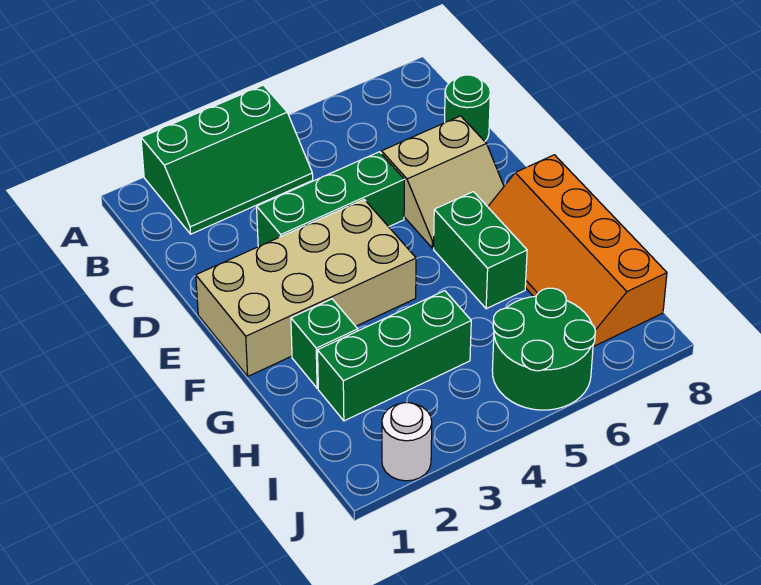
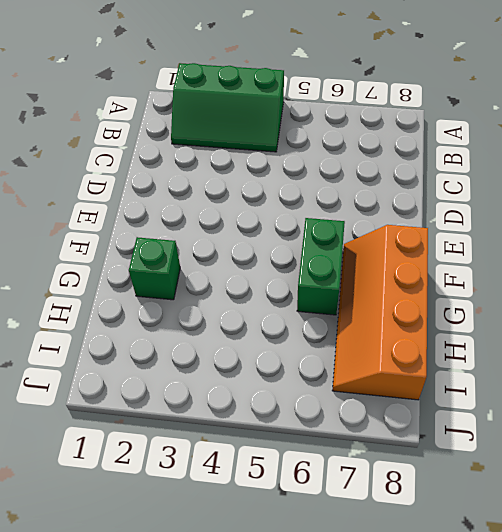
none -> green round brick C8 level 1
none -> green brick D3:D5 level 1

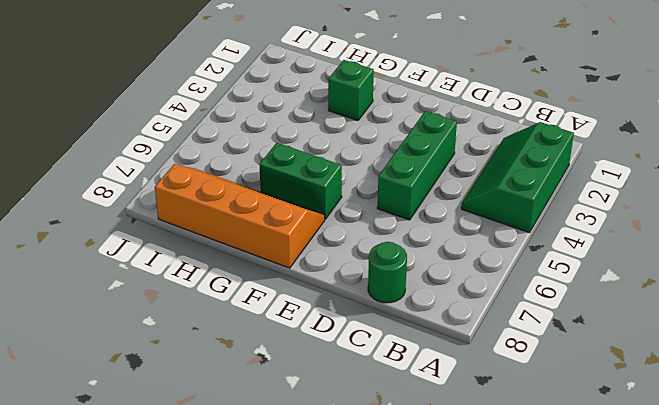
none -> tan slope D6:E7 level 1 top D
none -> tan brick E1:F4 level 1

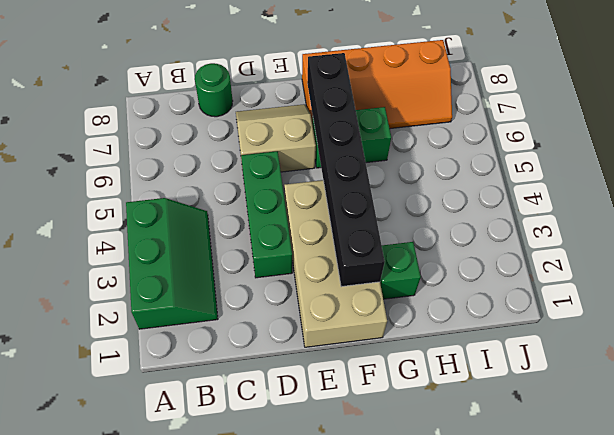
tan slope D6:E7 level 1 top 6 -> tan slope D6:E7 level 1 top D
black brick F2:F7 level 2 -> none
none -> green brick H2:H4 level 1
none -> green round brick I5:J6 level 1

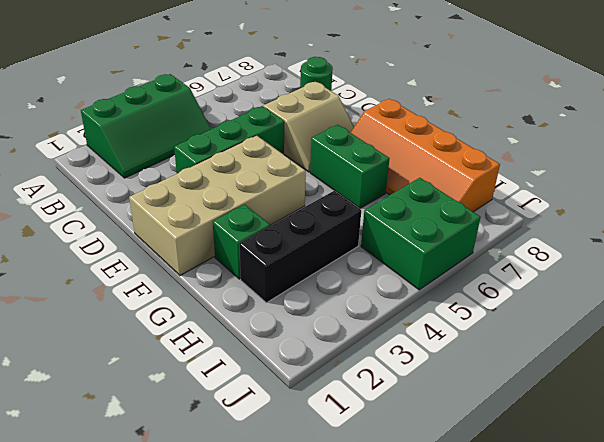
black brick H2:H4 level 1 -> green brick H2:H4 level 1
green brick I5:J6 level 1 -> green round brick I5:J6 level 1
none -> white round brick J2 level 1

